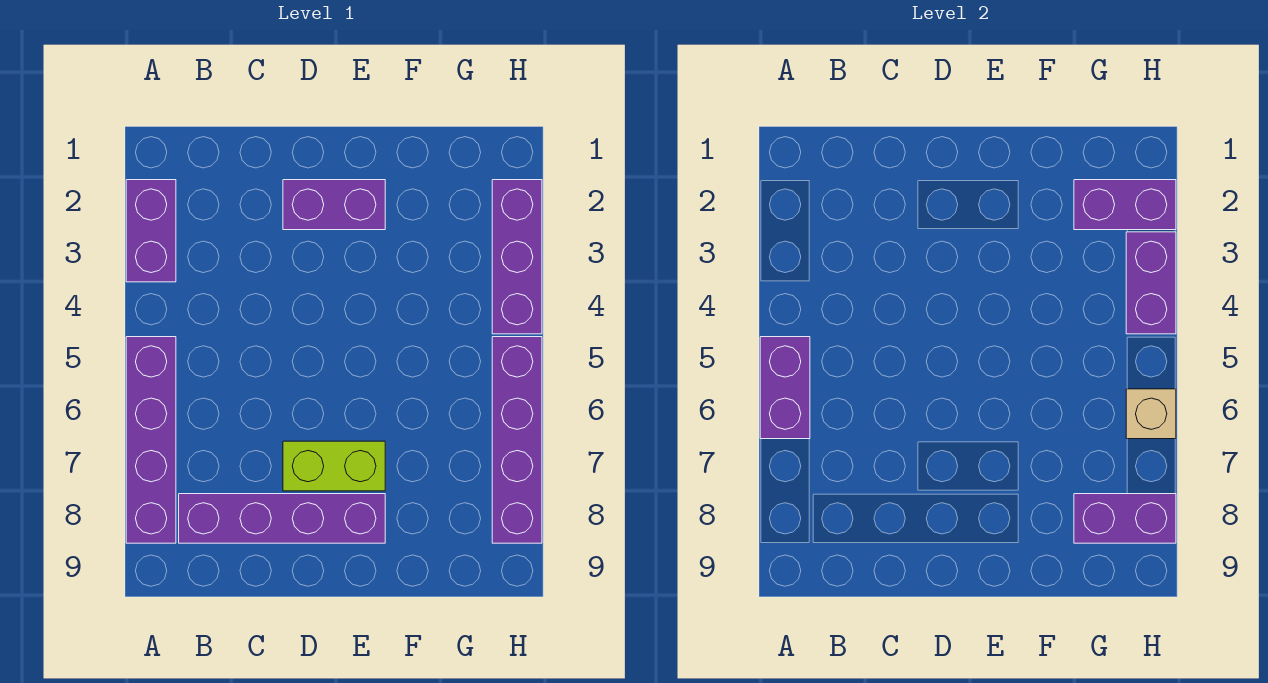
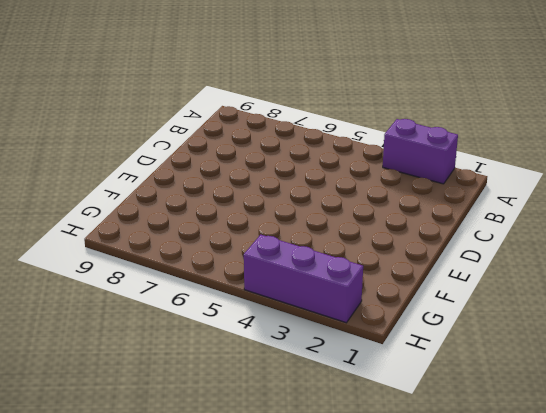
none -> purple brick A5:A8 level 1
none -> purple brick B8:E8 level 1
none -> purple brick D2:E2 level 1

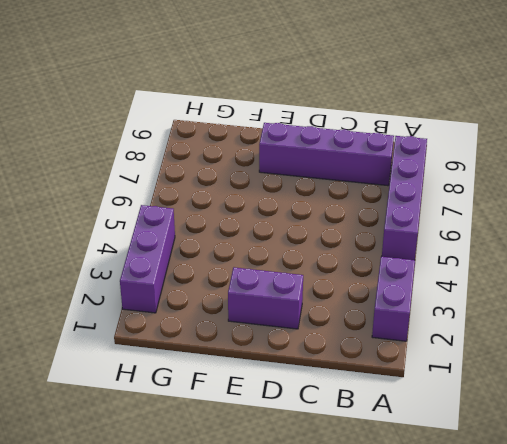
none -> lime brick D7:E7 level 1
none -> purple brick H5:H8 level 1
none -> purple brick A5:A6 level 2

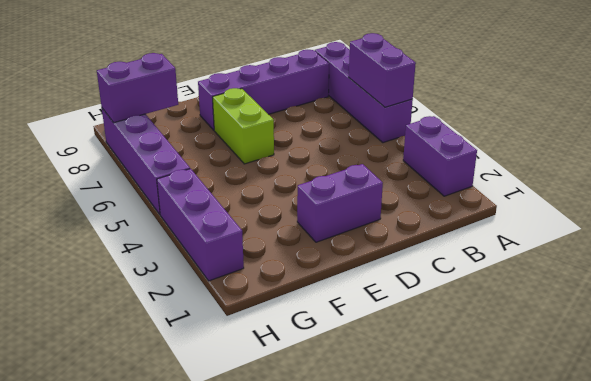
lime brick E6:E7 level 1 -> lime brick D7:E7 level 1
none -> purple brick G2:H2 level 2
none -> purple brick H3:H4 level 2
none -> tan brick H6 level 2

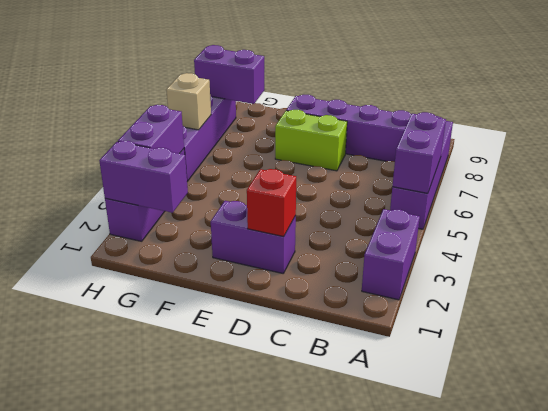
red brick D2 level 2 -> none

